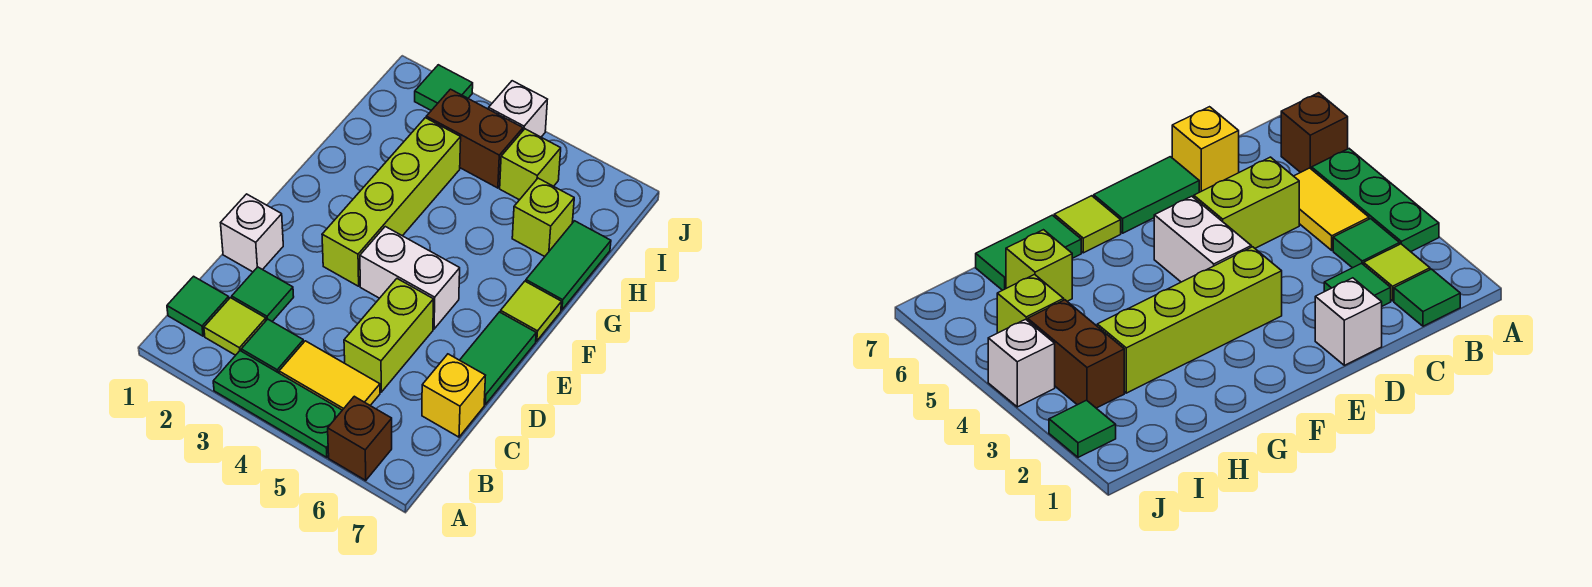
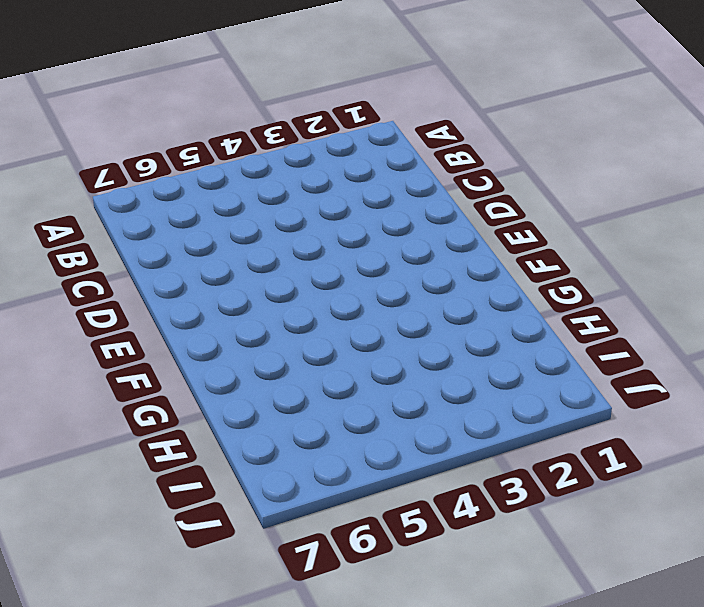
none -> green plate A3:A5 level 1
none -> brown brick A6 level 1
none -> green tile B1 level 1

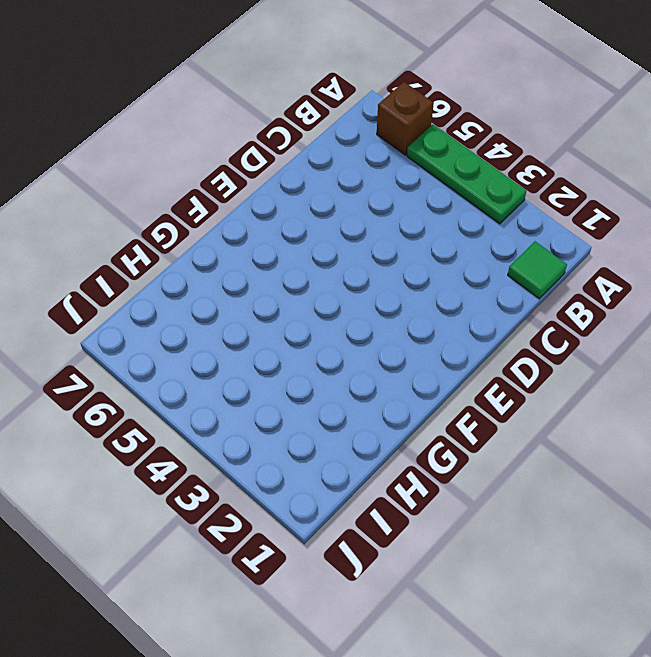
none -> lime tile B2 level 1
none -> green tile B3 level 1
none -> yellow tile B4:B5 level 1

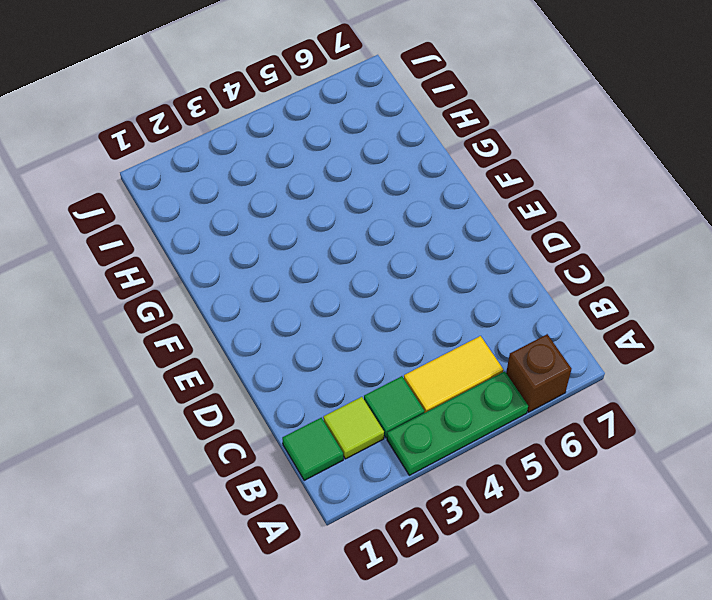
none -> green tile C2 level 1
none -> lime brick C5:D5 level 1
none -> yellow brick C7 level 1

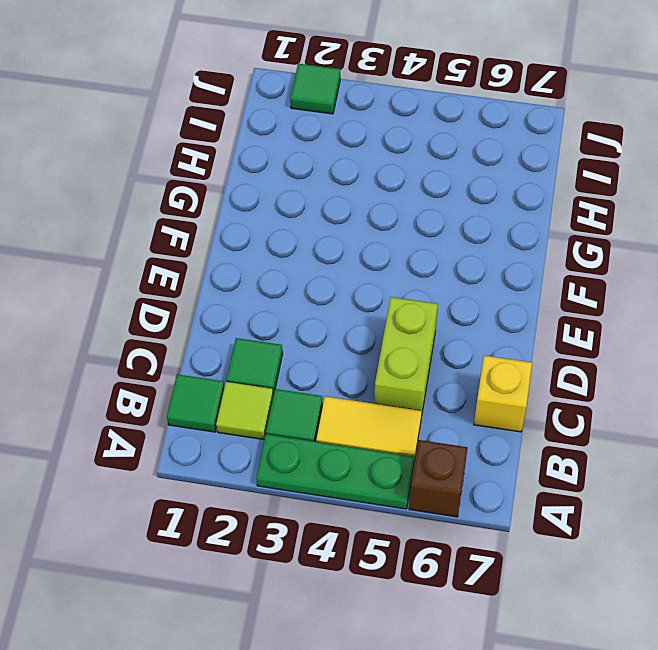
none -> white brick D1 level 1
none -> green tile D7:E7 level 1
none -> lime brick E3:H3 level 1

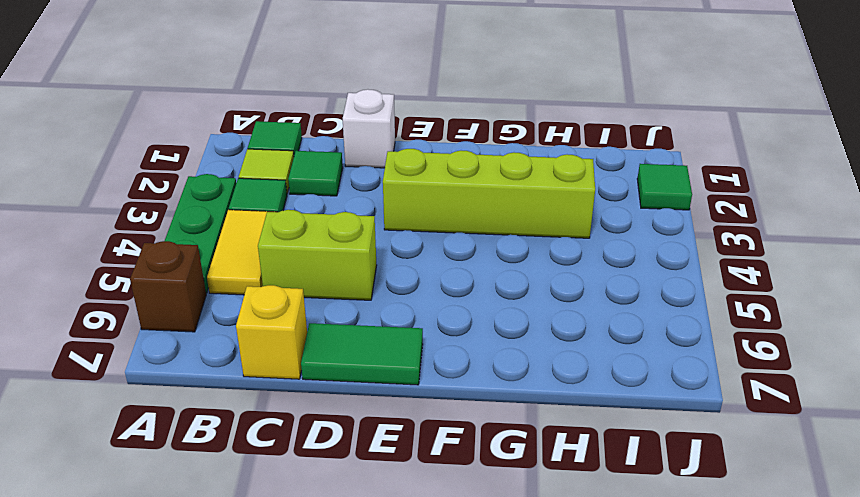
none -> white brick E4:E5 level 1
none -> lime tile F7 level 1
none -> green tile G7:H7 level 1

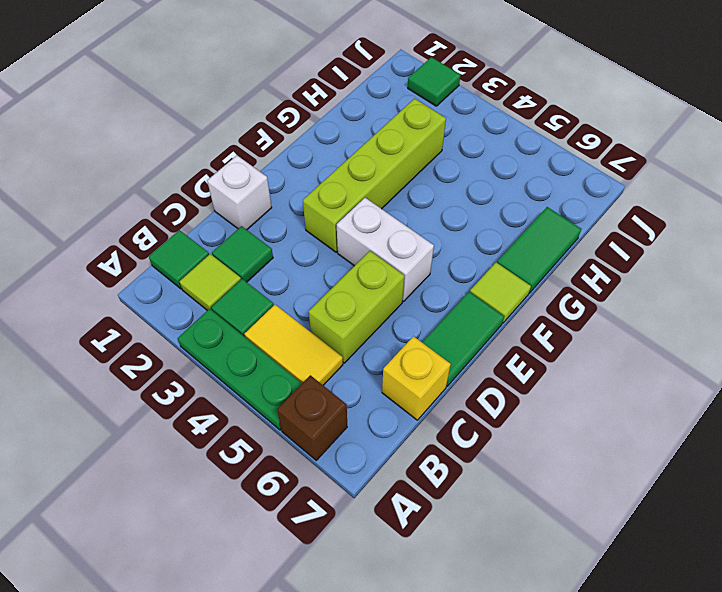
none -> lime brick H6 level 1
none -> brown brick I3:I4 level 1
none -> lime brick I5 level 1

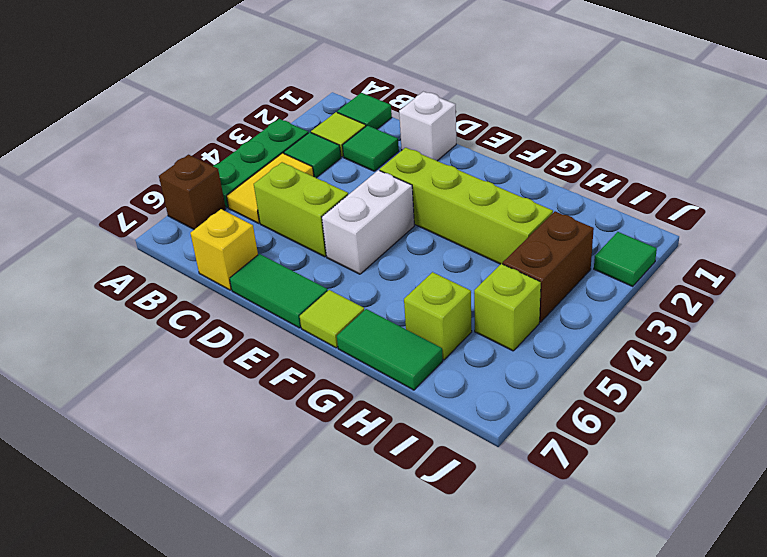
none -> white brick J4 level 1

